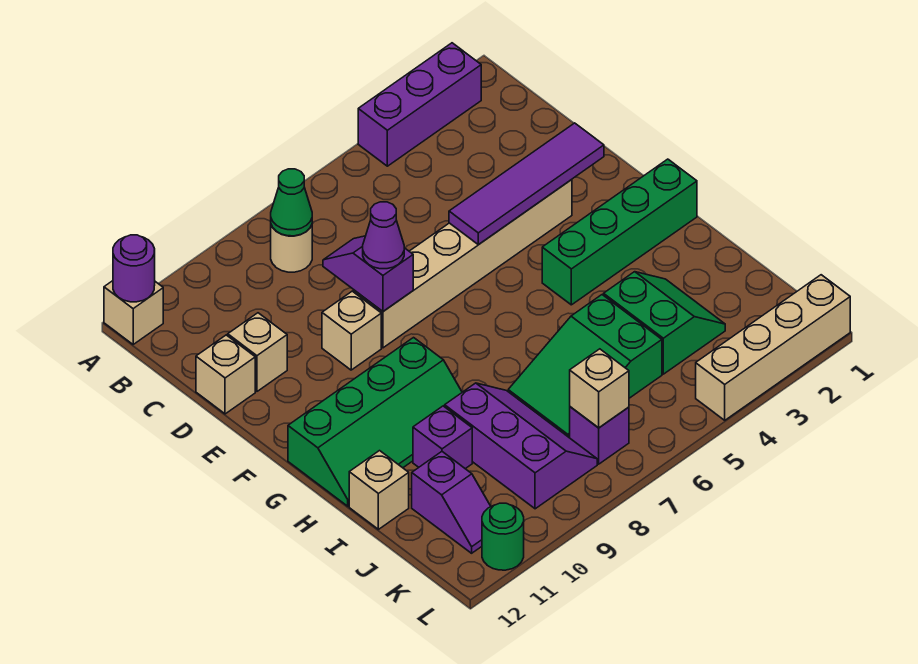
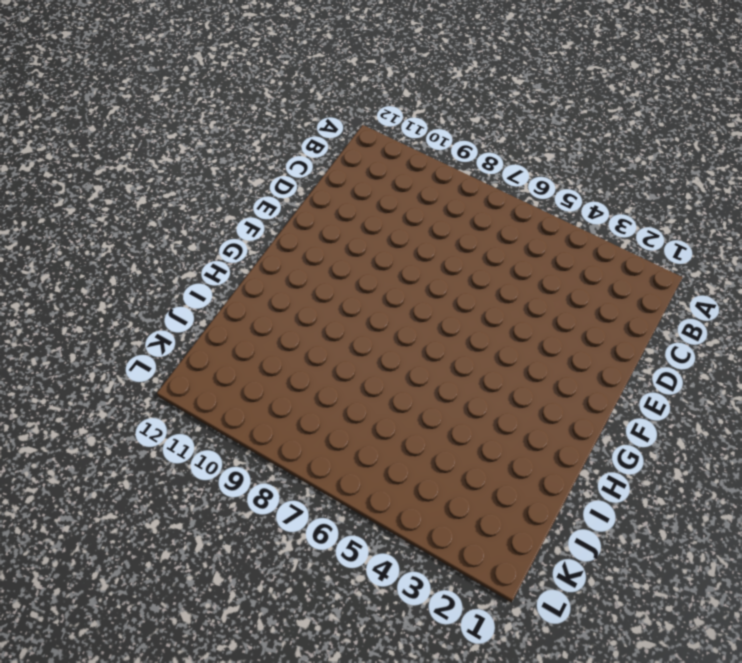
none -> purple brick A2:A4 level 1
none -> tan brick A12 level 1
none -> tan round brick B8 level 1

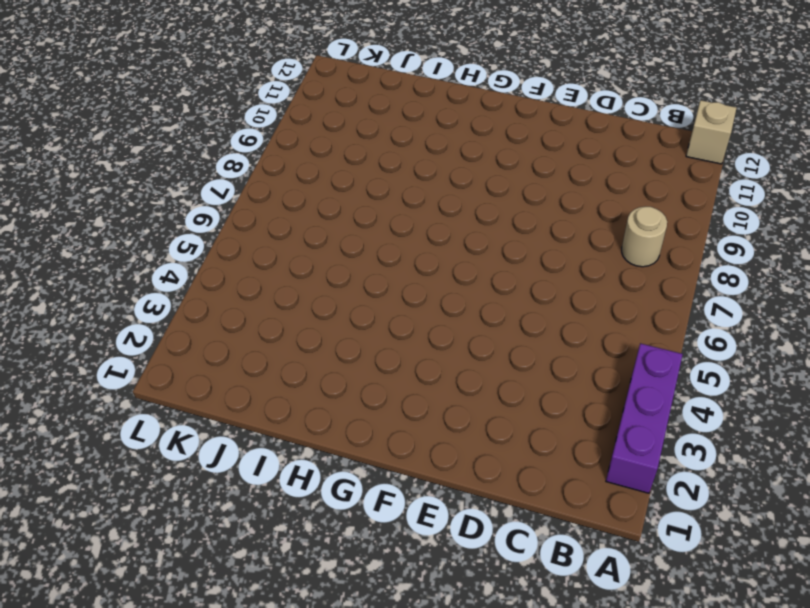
none -> tan brick D11 level 1
none -> tan brick D12 level 1
none -> tan brick E3:E8 level 1

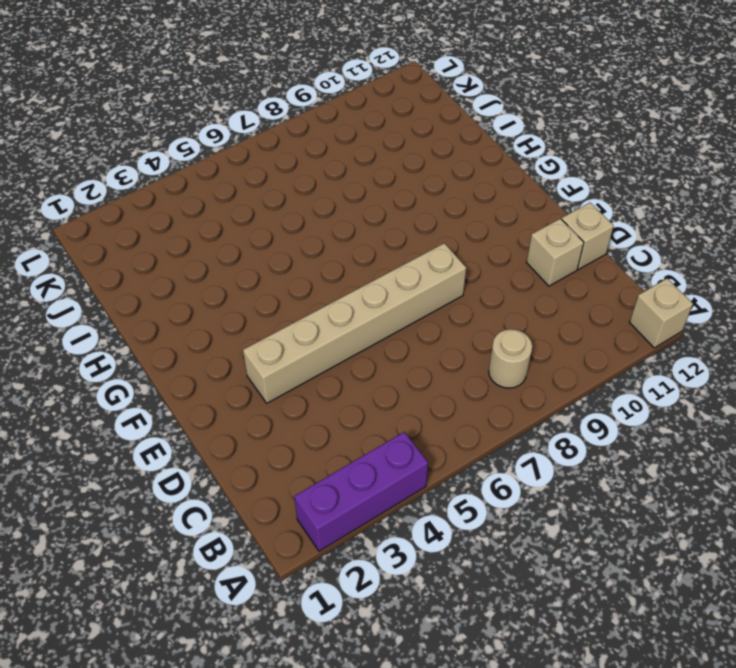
none -> tan brick E9 level 1
none -> green brick G1:G4 level 1
none -> green slope G9:H12 level 1 top G

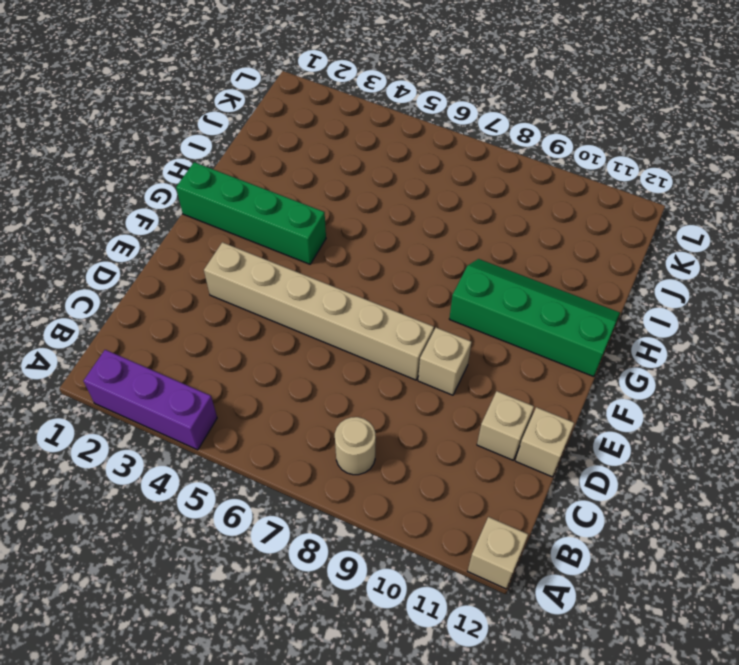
none -> green slope I3:J4 level 1 top 4
none -> green slope I5:J7 level 1 top 5
none -> purple slope I8:K9 level 1 top 9

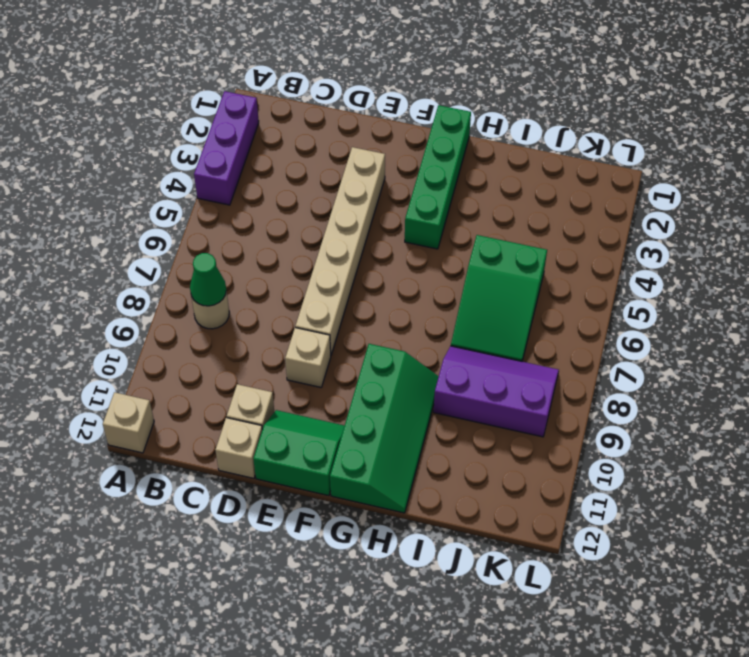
green slope E11:F12 level 1 top 12 -> green slope I3:J4 level 1 top 4
none -> purple brick I10 level 1
none -> tan brick I12 level 1
none -> purple slope J11:K11 level 1 top J

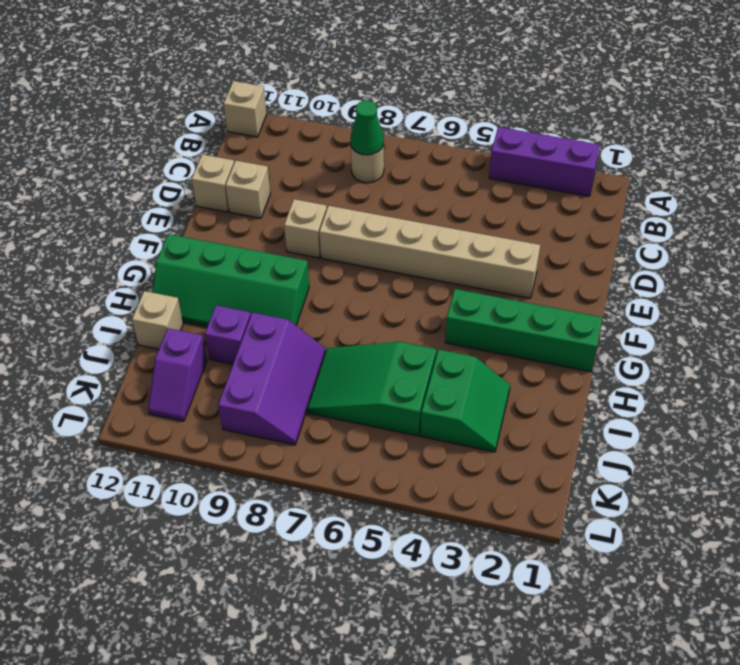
none -> purple brick K7 level 1
none -> tan brick L1:L4 level 1
none -> green round brick L11 level 1

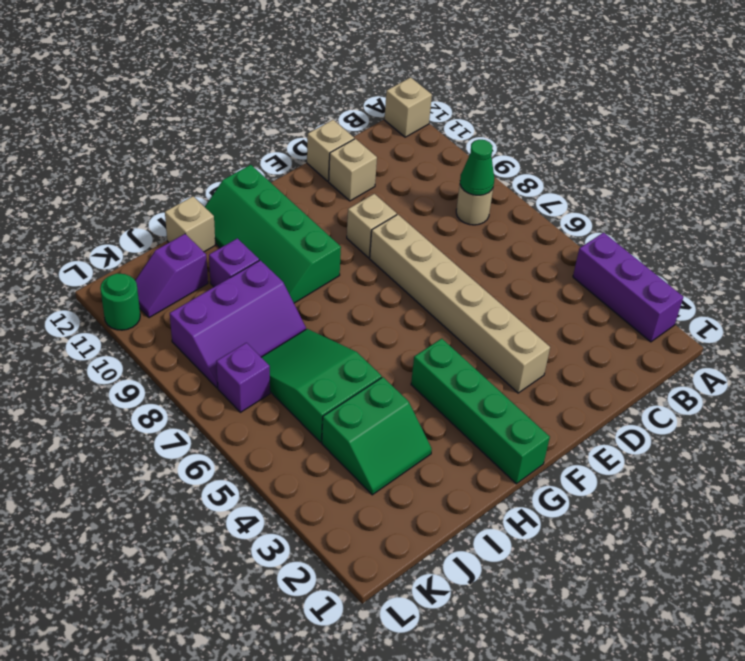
none -> tan brick L1:L4 level 1
none -> purple round brick A12 level 2
none -> purple slope D8:E8 level 2 top E

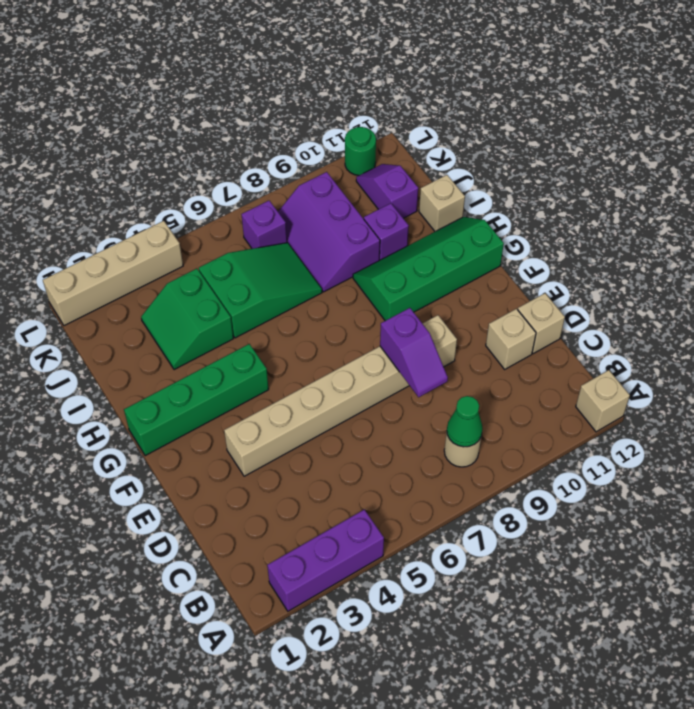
none -> purple round brick A12 level 2
none -> purple tile E2:E5 level 2
none -> tan brick K7 level 2

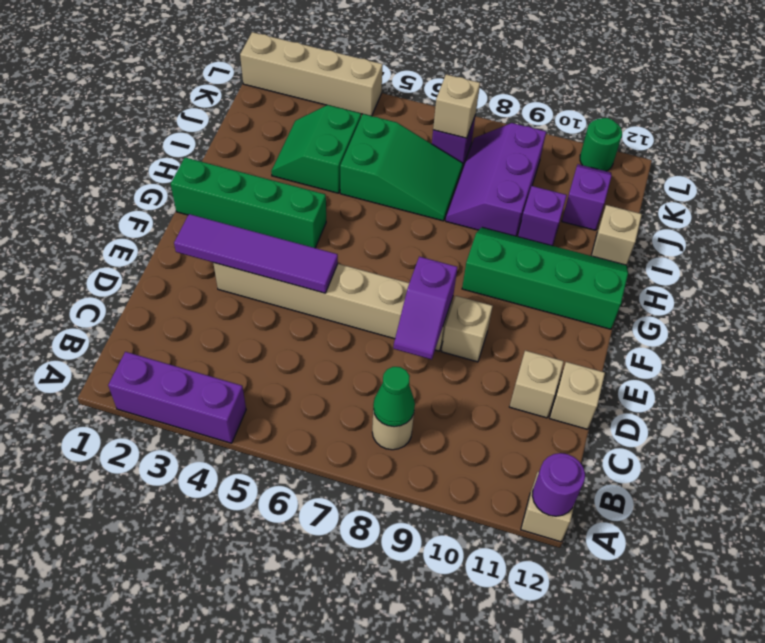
none -> purple cone E8 level 3

